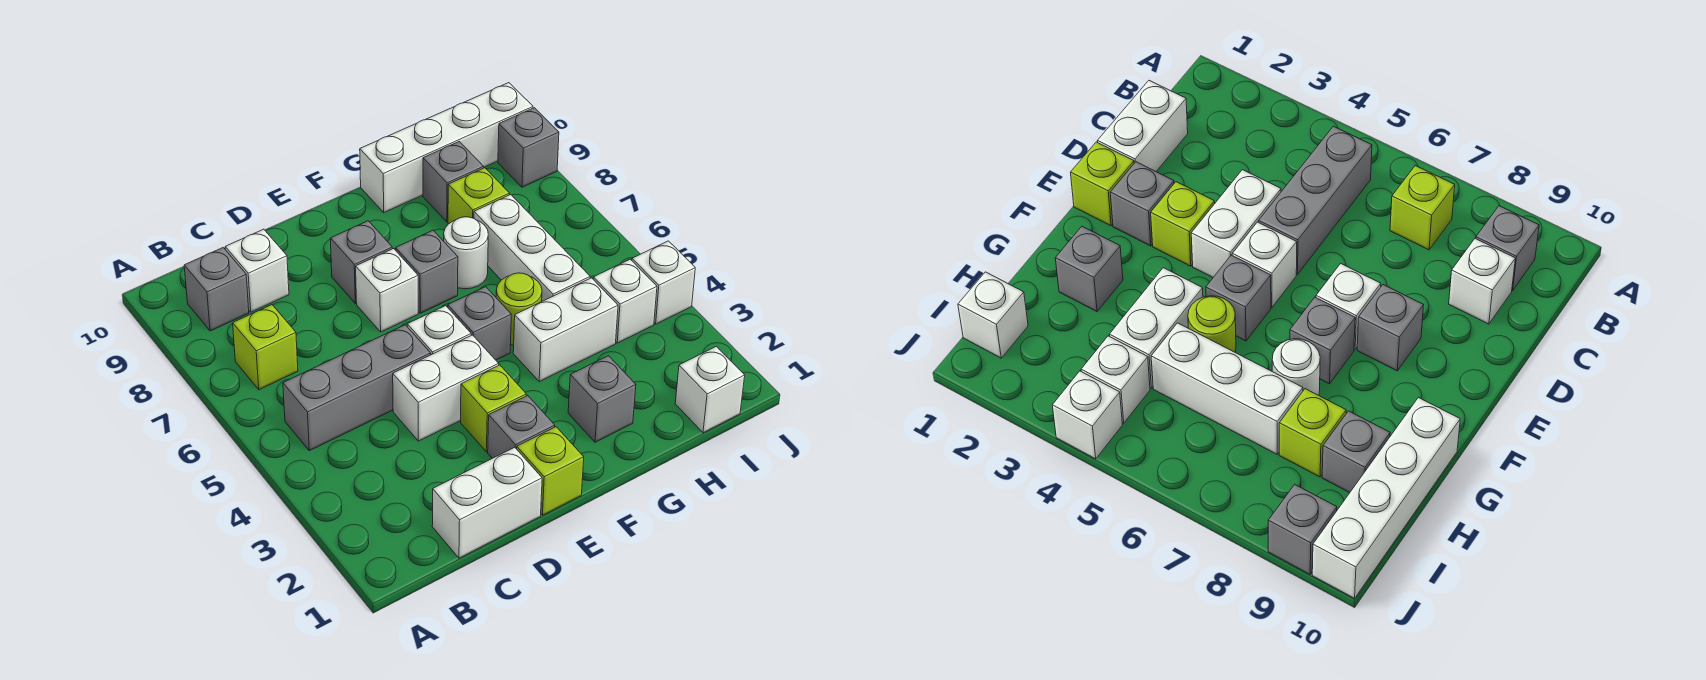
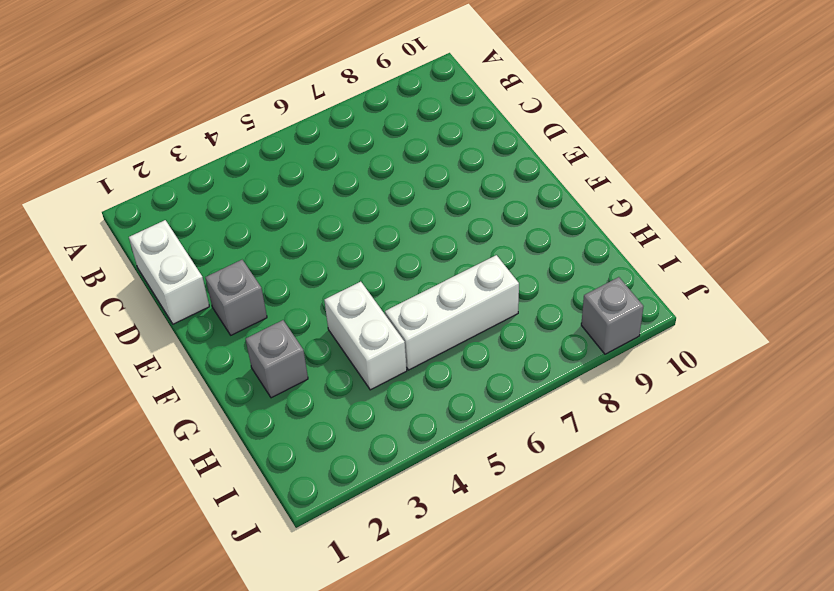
none -> grey brick B5:D5 level 1
none -> lime brick B7 level 1
none -> grey brick B9 level 1

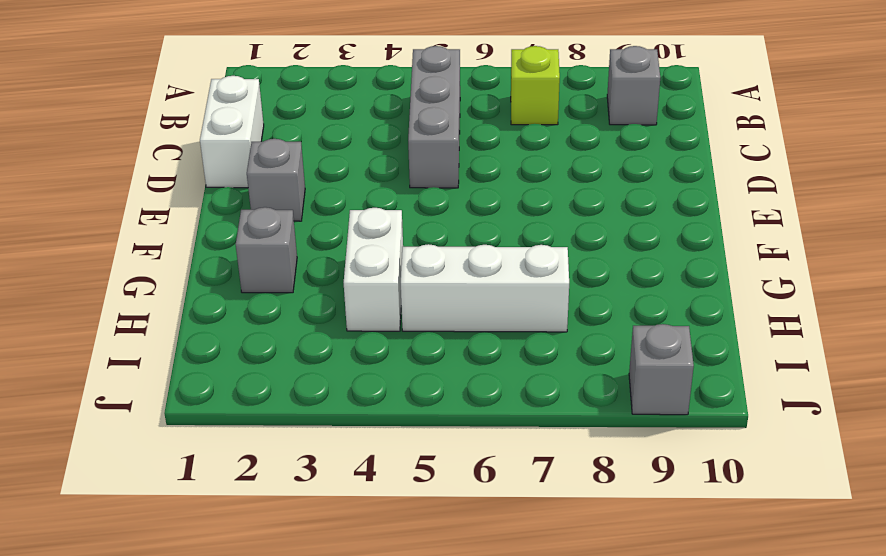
none -> white brick C9 level 1
none -> white brick D4:E4 level 1
none -> lime brick E1 level 1

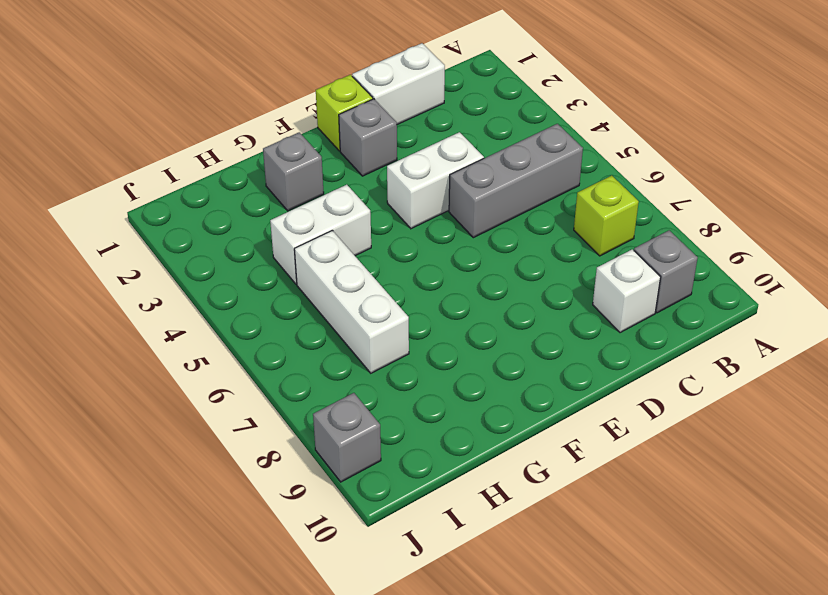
none -> lime brick E3 level 1
none -> white brick E5 level 1
none -> white brick E7 level 1

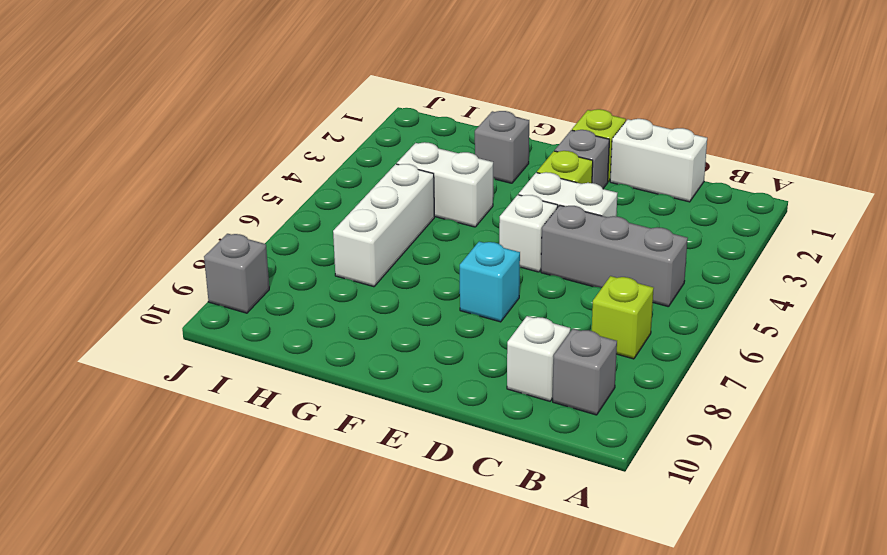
cyan brick E7 level 1 -> white brick E7 level 1
none -> grey brick E8 level 1
none -> grey brick F5 level 1
none -> grey brick F7 level 1

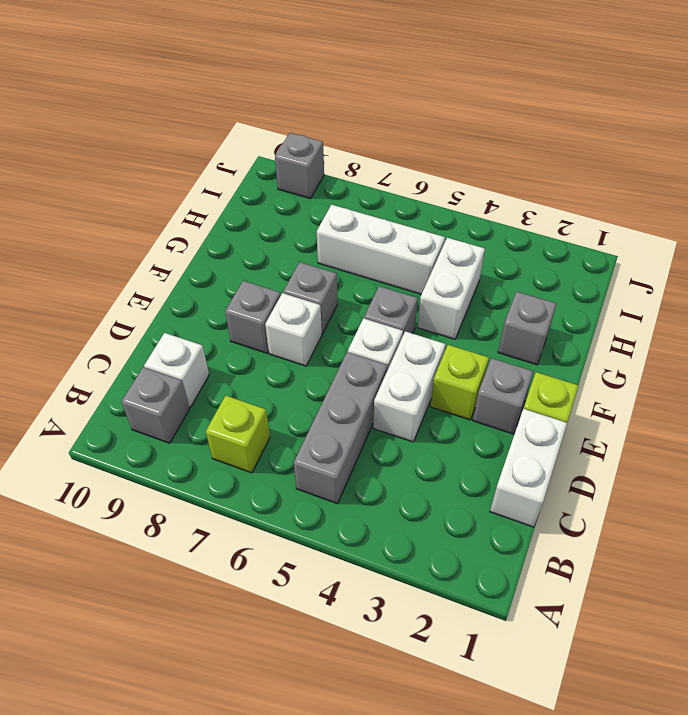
none -> lime round brick G5 level 1
none -> white round brick G7 level 1
none -> white brick G10:J10 level 1

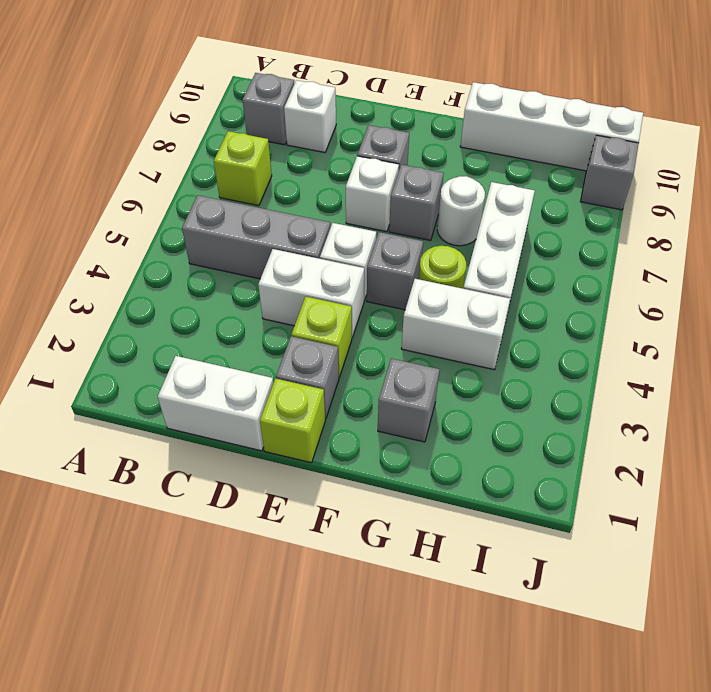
none -> lime brick H8 level 1
none -> grey brick H9 level 1
none -> white brick I1 level 1

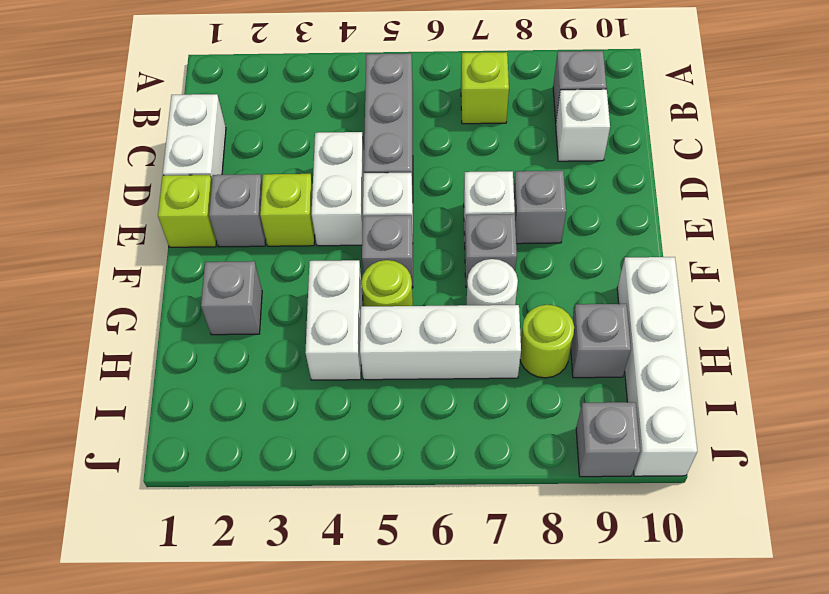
lime round brick H8 level 1 -> lime brick H8 level 1
none -> white brick I1 level 1
none -> white brick I4 level 1
none -> white brick J4 level 1

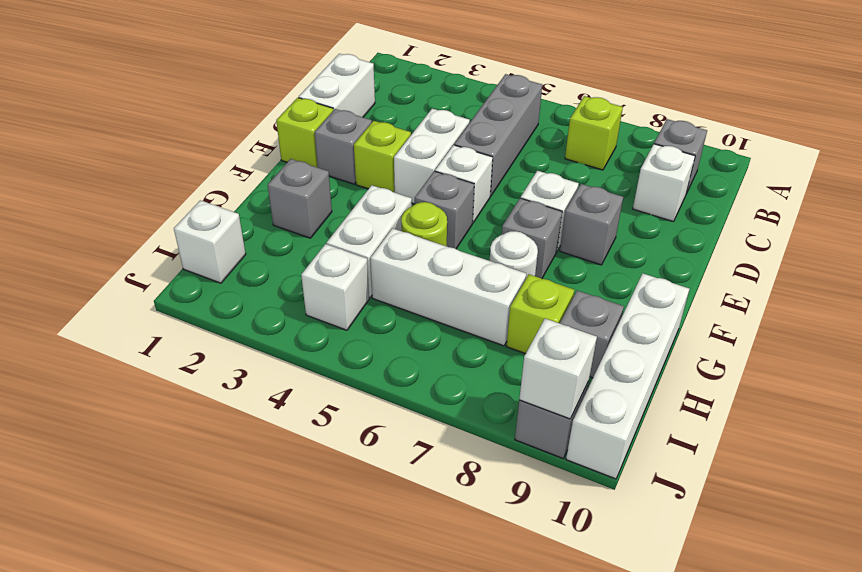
white brick J9 level 2 -> white brick J4 level 1

